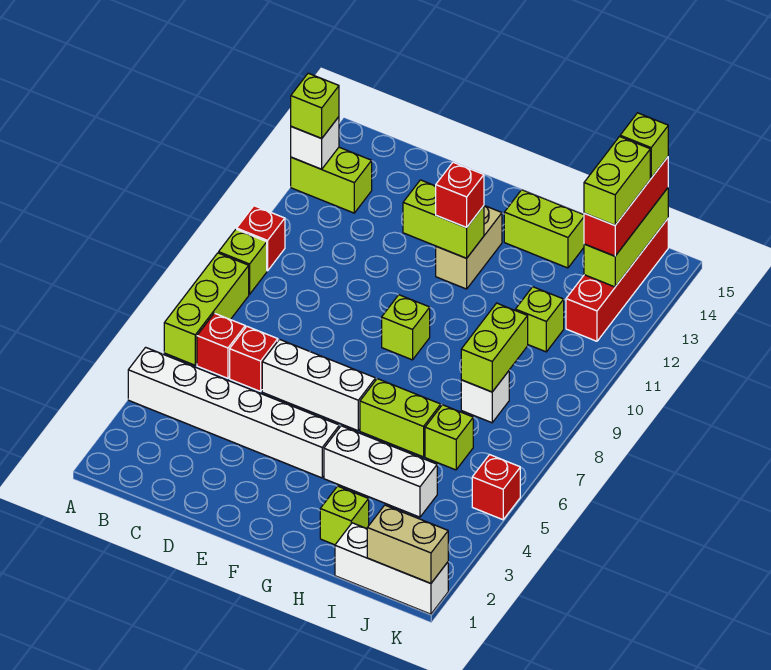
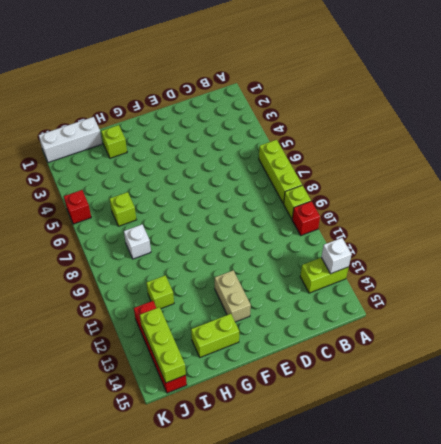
none -> white brick A4:F4 level 1
none -> red brick B6 level 1
none -> red brick C6 level 1
none -> white brick D6:F6 level 1

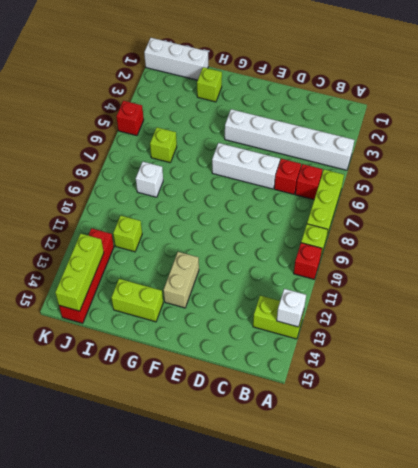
none -> lime brick F9 level 1
none -> white brick G4:I4 level 1
none -> lime brick G6:H6 level 1
none -> lime brick E12:F12 level 2

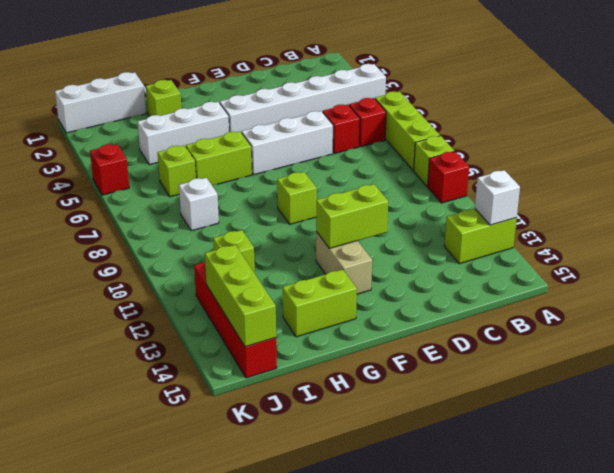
none -> lime brick I8:I9 level 2
none -> tan brick J1:K1 level 2
none -> lime brick A13 level 3
none -> red brick F12 level 3

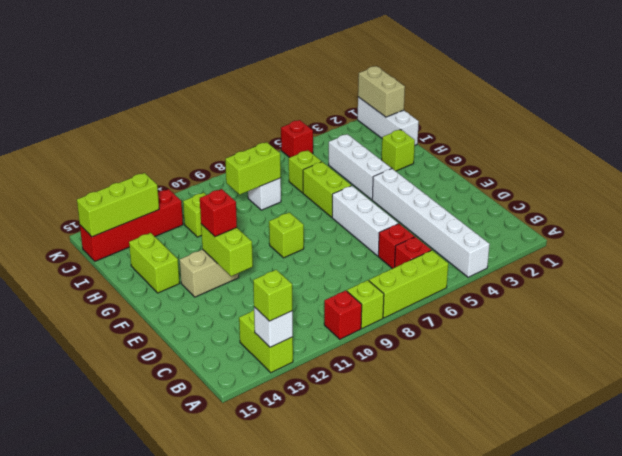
none -> red brick J13:J15 level 3
none -> lime brick J13:J14 level 4
none -> lime brick J15 level 4

